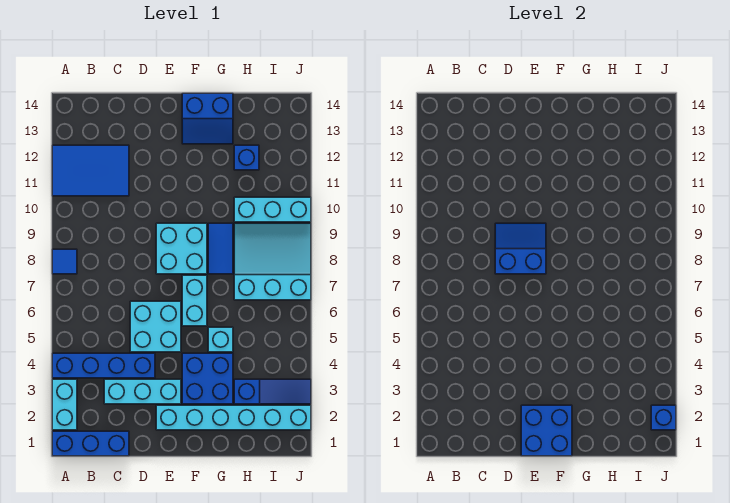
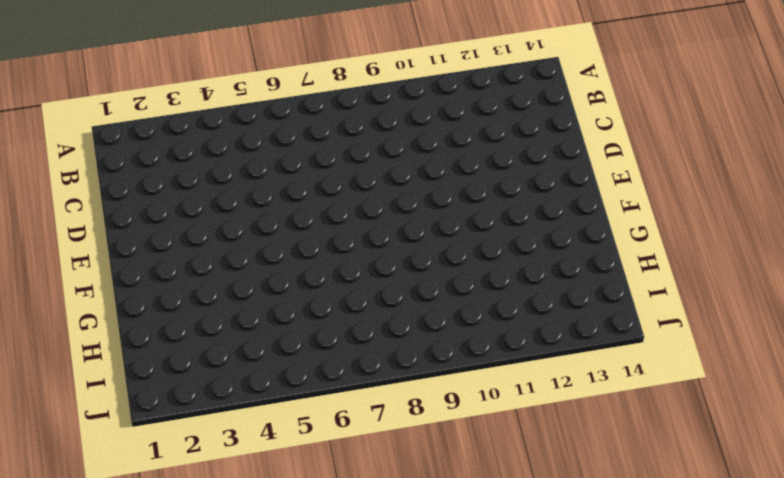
none -> blue brick A1:C1 level 1
none -> cyan brick A2:A3 level 1
none -> blue brick A4:D4 level 1

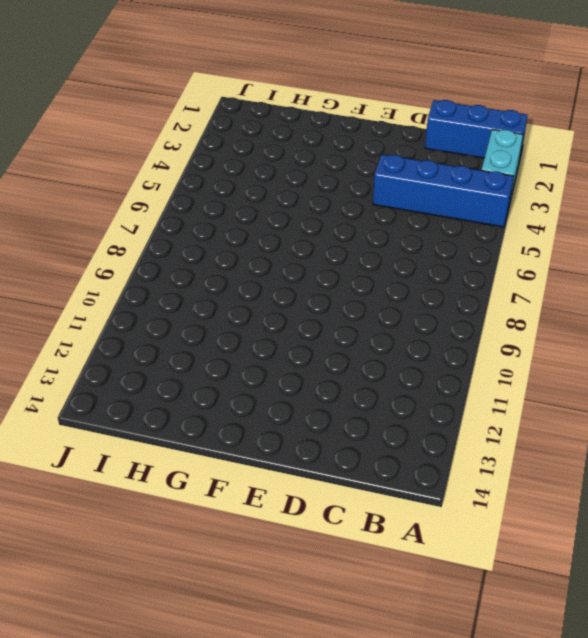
none -> blue tile A8 level 1
none -> blue tile A11:C12 level 1
none -> cyan brick C3:E3 level 1

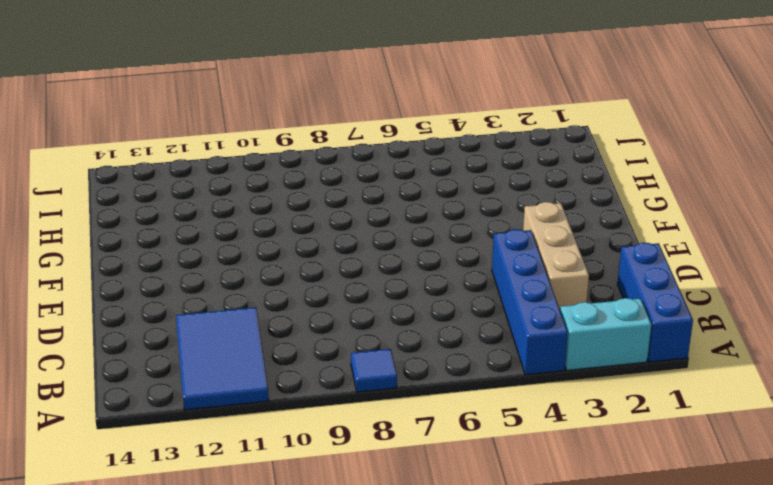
tan brick C3:E3 level 1 -> cyan brick C3:E3 level 1
none -> cyan brick D5:E6 level 1
none -> cyan brick E2:J2 level 1
none -> cyan brick E8:F9 level 1

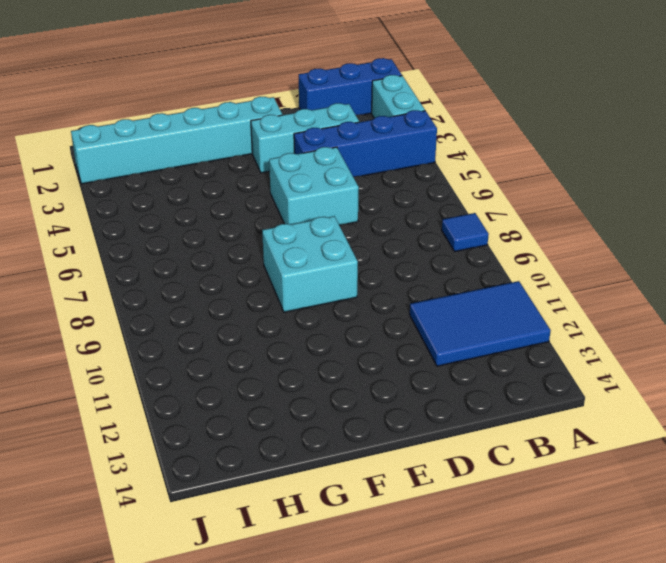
none -> blue brick F3:G4 level 1
none -> cyan brick F6:F7 level 1
none -> blue slope F13:G14 level 1 top 14

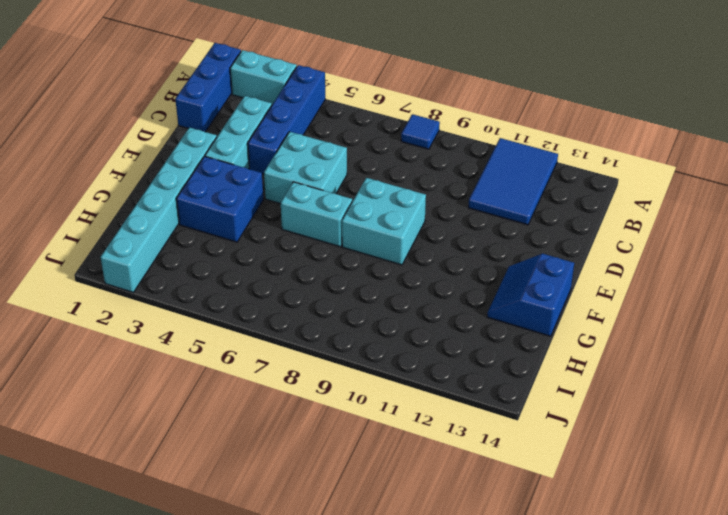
none -> cyan brick G5 level 1
none -> blue tile G8:G9 level 1
none -> blue slope H3:J3 level 1 top H

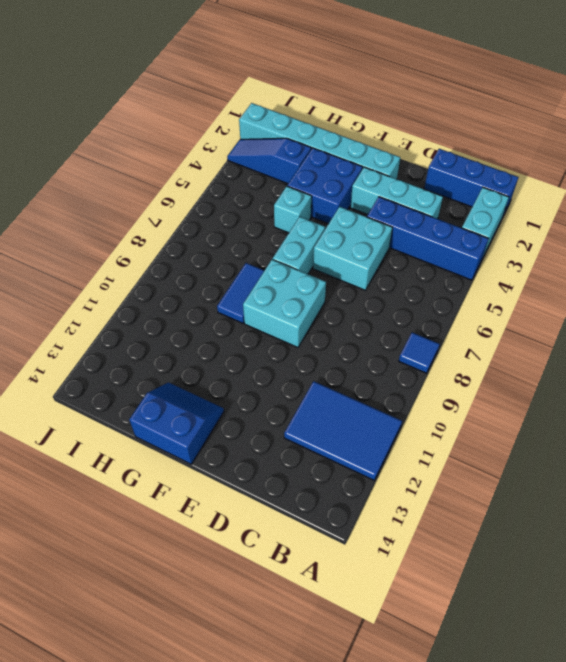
none -> cyan slope H7:J9 level 1 top 7
none -> cyan brick H10:J10 level 1
none -> blue brick H12 level 1

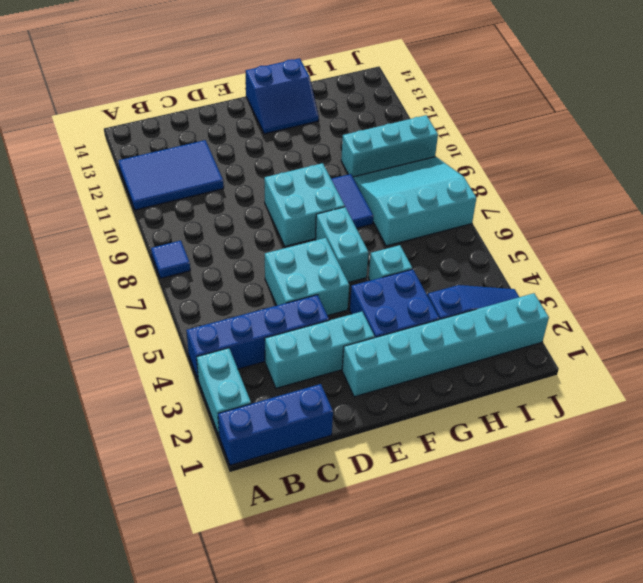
none -> blue brick H12 level 1
none -> blue slope D8:E9 level 2 top 8
none -> blue brick E1:F2 level 2

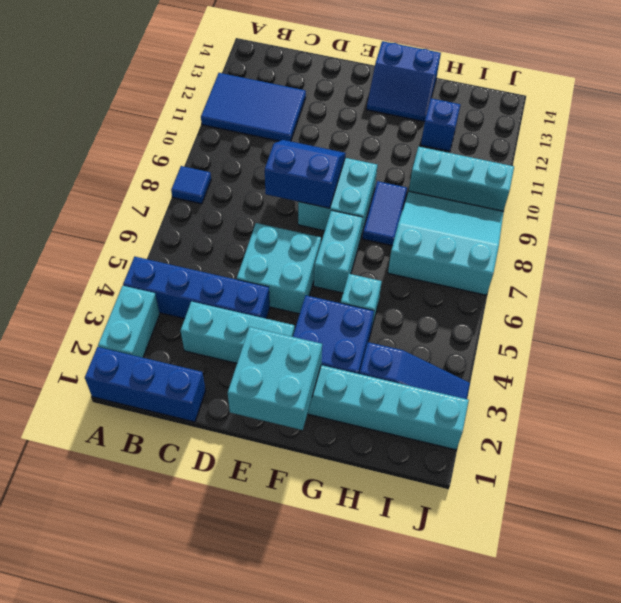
cyan brick E1:F2 level 2 -> blue brick E1:F2 level 2
none -> blue brick J2 level 2

